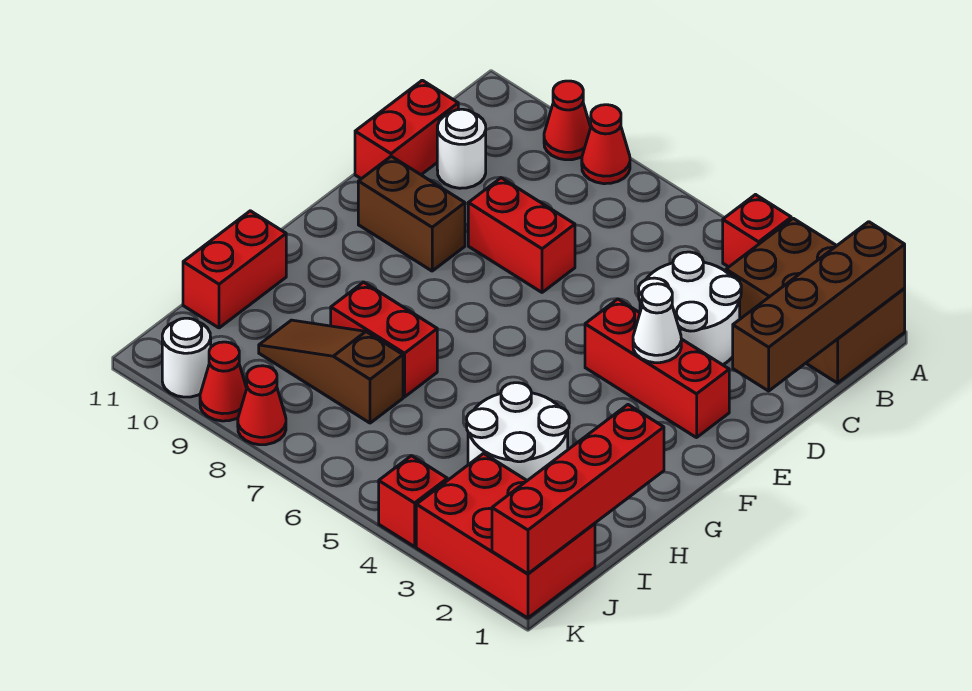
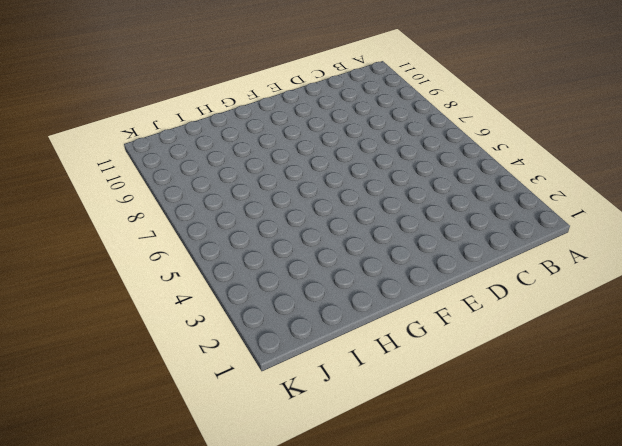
none -> brown brick A1:B3 level 1
none -> red brick A4 level 1
none -> red cone A8 level 1

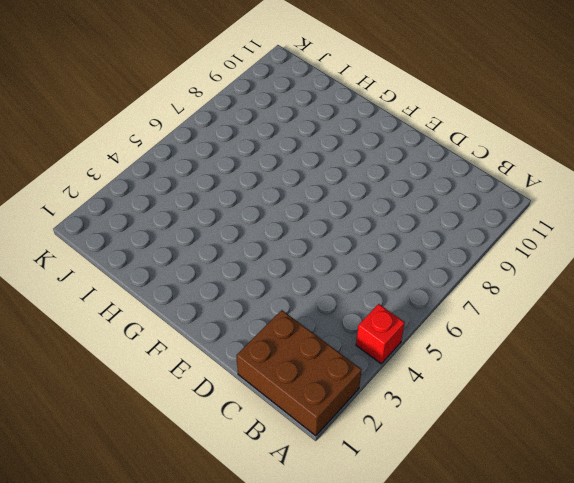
brown brick A1:C2 level 1 -> brown brick A1:B3 level 1
none -> red cone A8 level 1
none -> red cone A9 level 1
none -> white round brick C3:D4 level 1

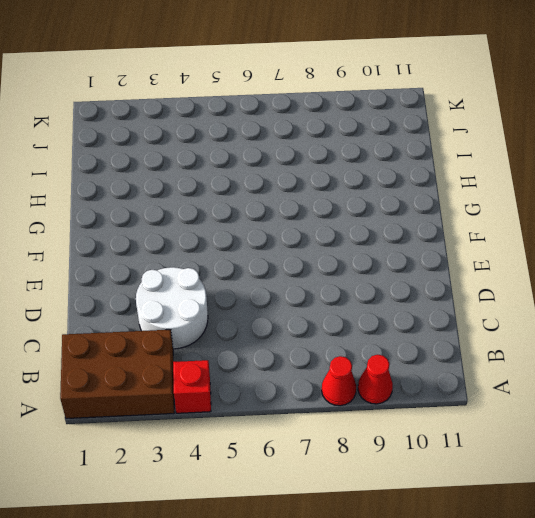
none -> white round brick C10 level 1
none -> red brick C11:D11 level 1
none -> red brick D7:D8 level 1

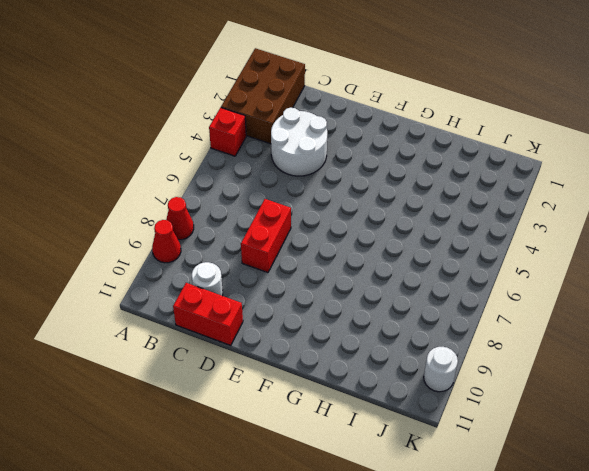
none -> red brick E2:E4 level 1
none -> brown brick E9:E10 level 1
none -> white round brick H3:I4 level 1

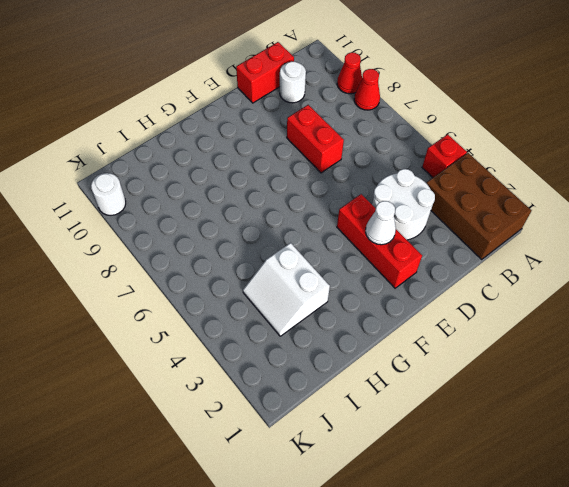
white slope H3:I4 level 1 top H -> white round brick H3:I4 level 1
none -> brown brick E9:E10 level 1
none -> red brick H7:H8 level 1
none -> red brick H11:I11 level 1

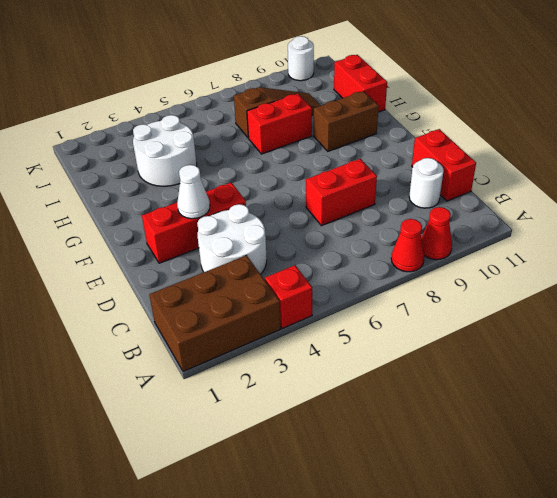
brown brick G9:G10 level 1 -> brown brick E9:E10 level 1
none -> red brick J1:K3 level 1
none -> red brick K4 level 1
none -> red cone K8 level 1

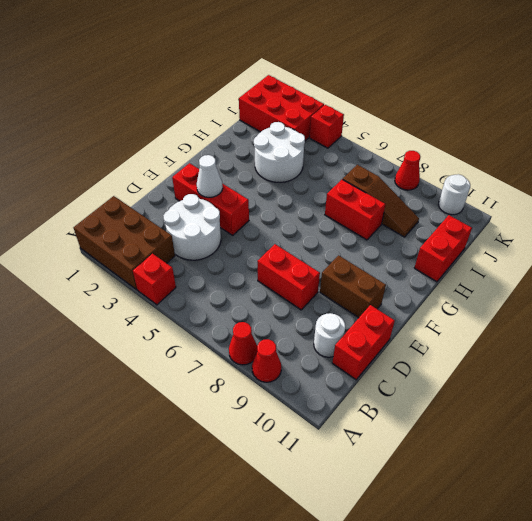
none -> red cone K9 level 1
none -> brown brick A1:D1 level 2
none -> red brick H1:K1 level 2

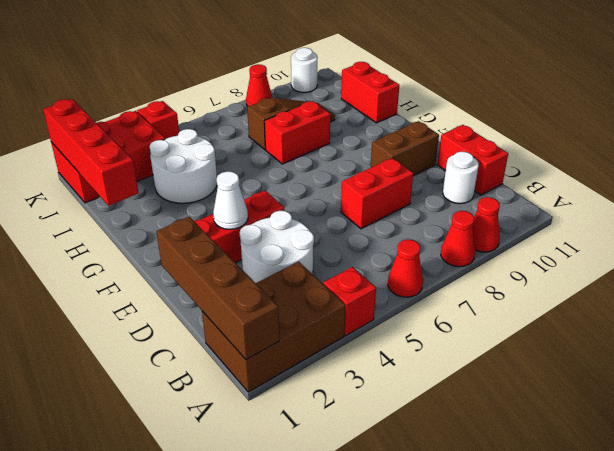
red cone A6 level 1 -> red cone K9 level 1

